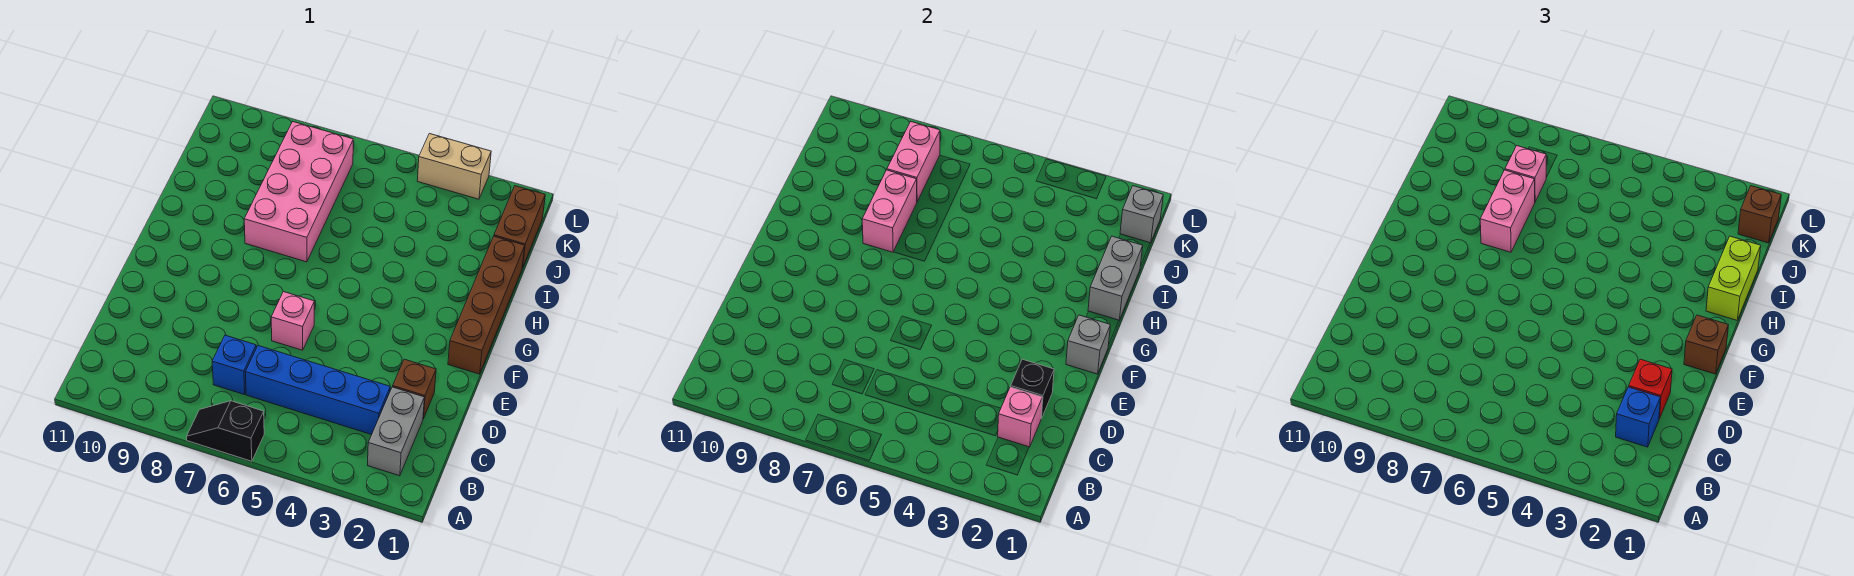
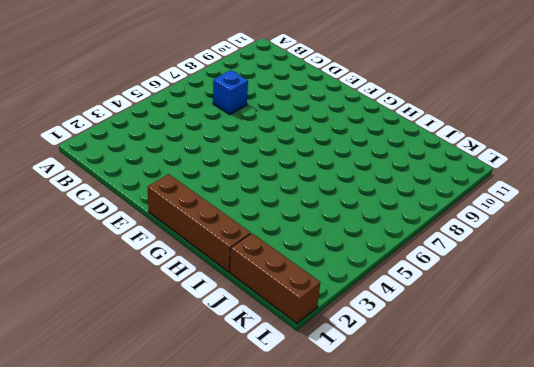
brown brick J1:L1 level 1 -> brown brick J1:K1 level 1
none -> black slope A6:A7 level 1 top 6
none -> grey brick B2:C2 level 1
none -> blue brick C3:C6 level 1

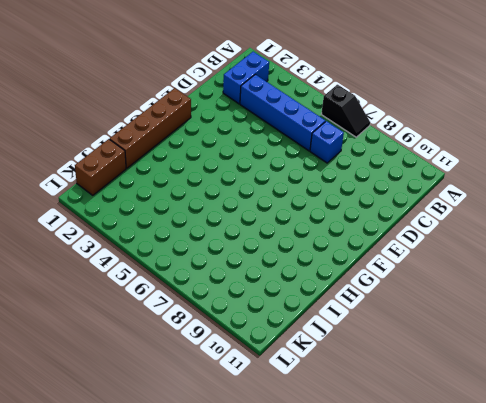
blue brick B2:C2 level 1 -> grey brick B2:C2 level 1
none -> brown brick D2 level 1
none -> pink brick E6 level 1
none -> pink brick H7:K8 level 1

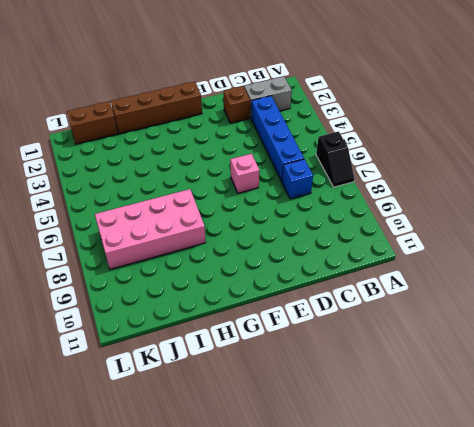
none -> tan brick L3:L4 level 1
none -> pink brick C2 level 2
none -> black brick D2 level 2

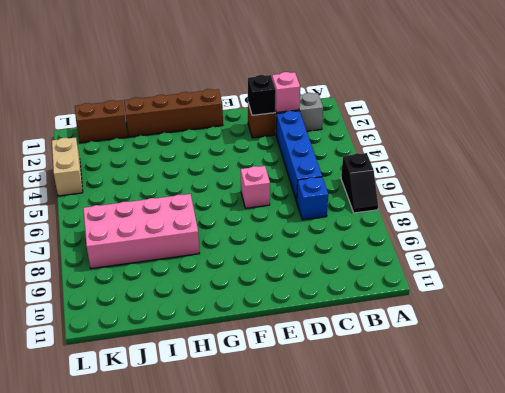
none -> grey brick F1 level 2
none -> grey brick H1:I1 level 2
none -> pink brick H8:I8 level 2

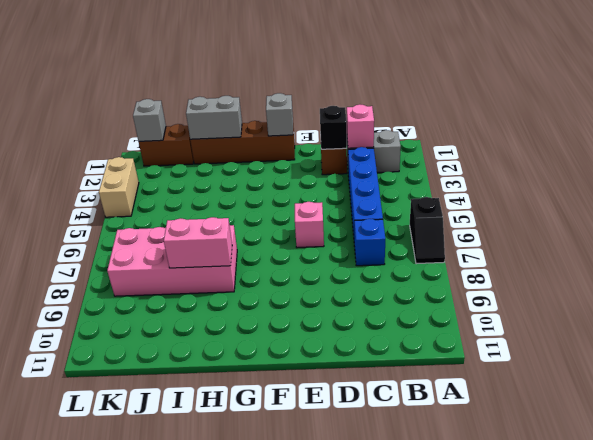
none -> pink brick J8:K8 level 2
none -> blue brick C2 level 3
none -> red brick D2 level 3

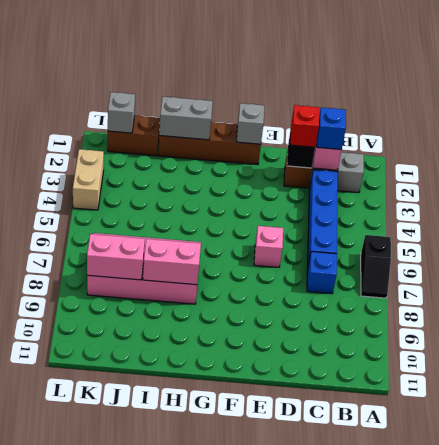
none -> brown brick F1 level 3
none -> lime brick H1:I1 level 3
none -> pink brick H8:I8 level 3

